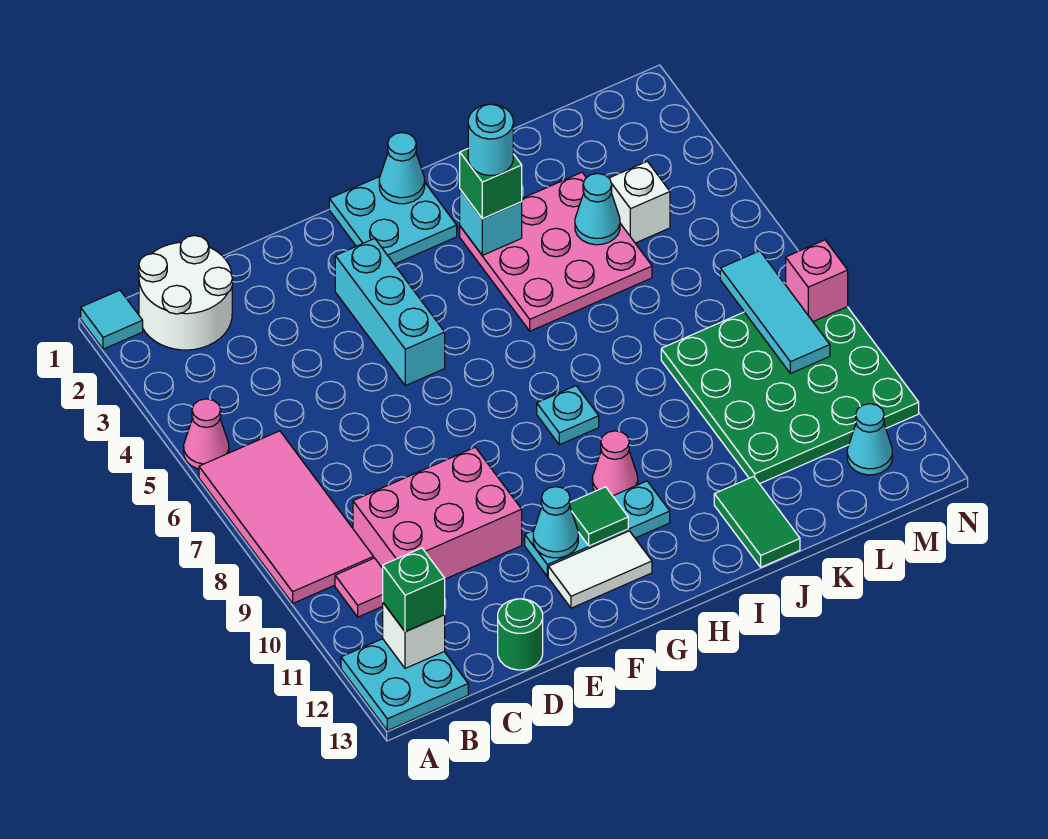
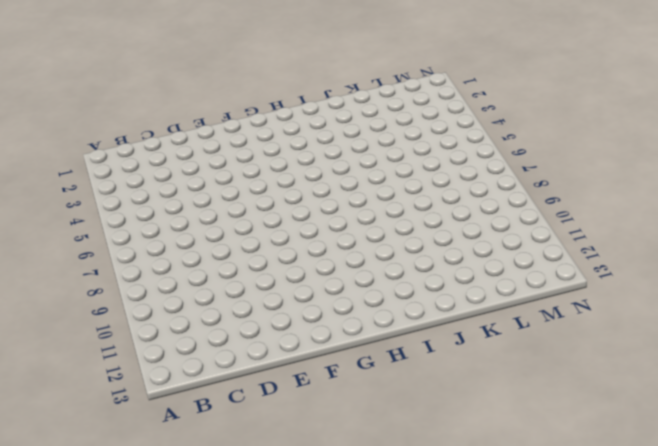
none -> cyan tile A1 level 1
none -> pink cone A5 level 1
none -> pink tile A6:B9 level 1
none -> cyan plate A12:B13 level 1

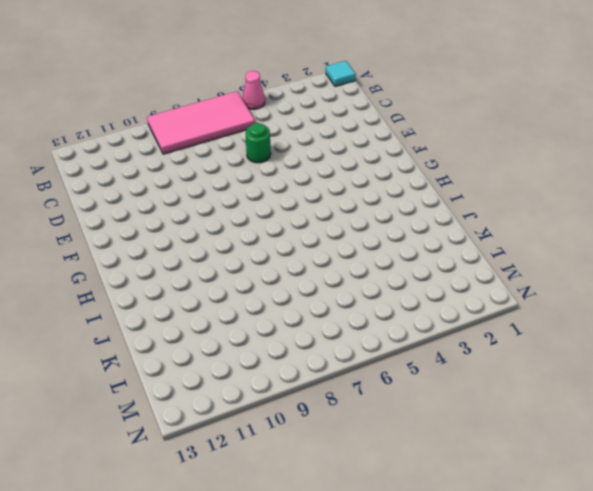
green round brick D6 level 1 -> green round brick D13 level 1
none -> cyan plate A12:B13 level 1
none -> white round brick B1:C2 level 1
none -> pink tile B10 level 1
none -> pink brick C9:E10 level 1

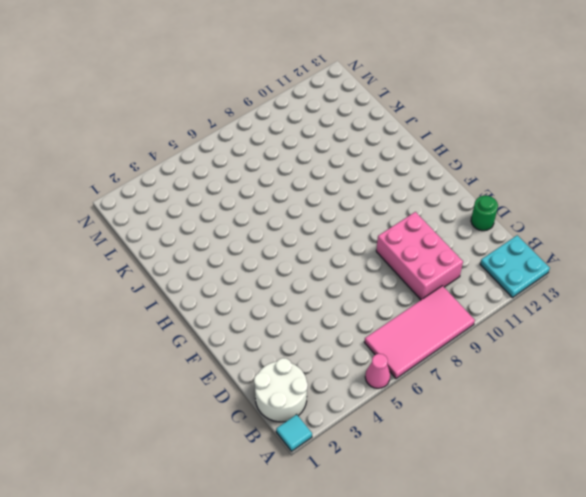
none -> pink tile B10 level 1
none -> cyan brick F3:F5 level 1
none -> cyan plate F11:H11 level 1
none -> white tile F12:G12 level 1

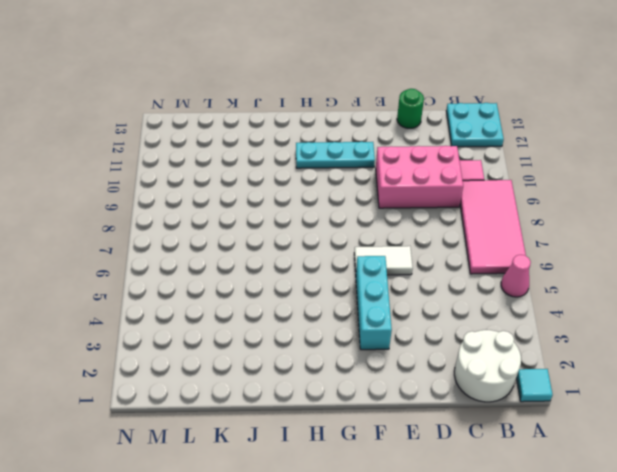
white tile E6:F6 level 1 -> white tile F12:G12 level 1
none -> cyan plate G1:H2 level 1
none -> cyan plate H8 level 1
none -> pink cone H10 level 1
none -> pink plate I3:K5 level 1

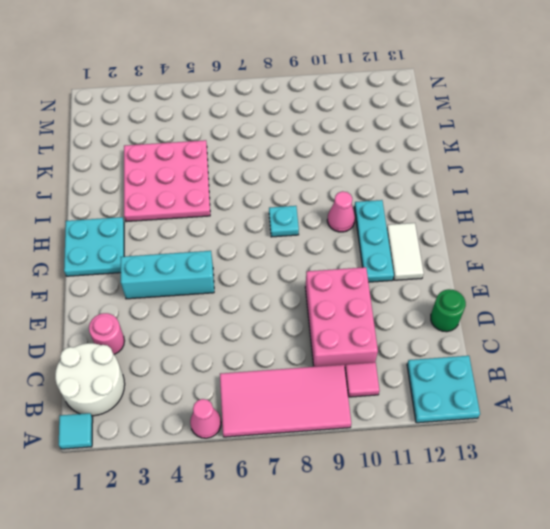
pink round brick D2 level 1 -> none
none -> green tile J12:J13 level 1
none -> green plate K8:N11 level 1
none -> white brick L4 level 1
none -> cyan cone M12 level 1

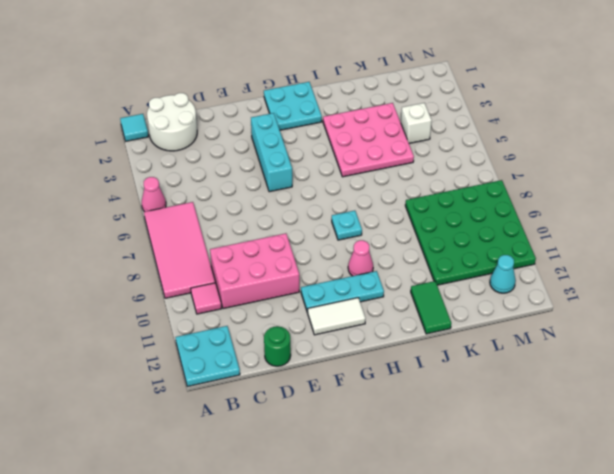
none -> white brick B12 level 2
none -> cyan cone F11 level 2
none -> green tile G11 level 2
none -> cyan cone H1 level 2

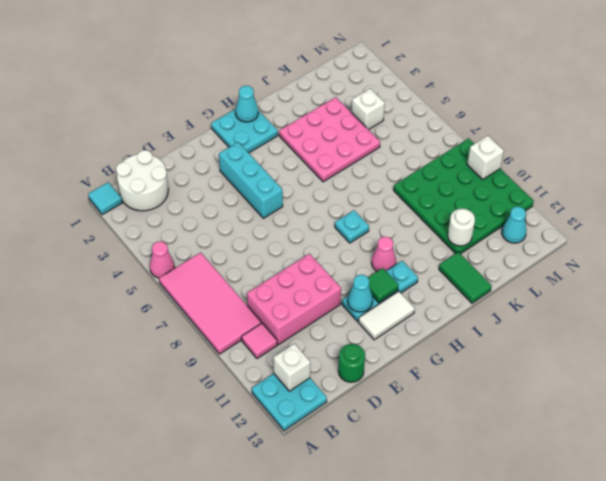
white round brick K11 level 2 -> none
white brick N9 level 2 -> none
none -> cyan brick I3 level 2
none -> cyan cone K4 level 2
none -> cyan tile M7:M9 level 2
none -> pink brick N8 level 2

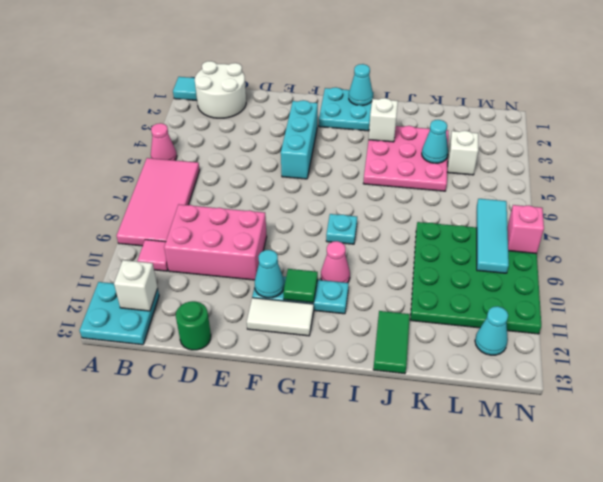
white brick I3 level 2 -> cyan brick I3 level 2
none -> green brick B12 level 3
none -> green brick I3 level 3
none -> cyan round brick I3 level 4

